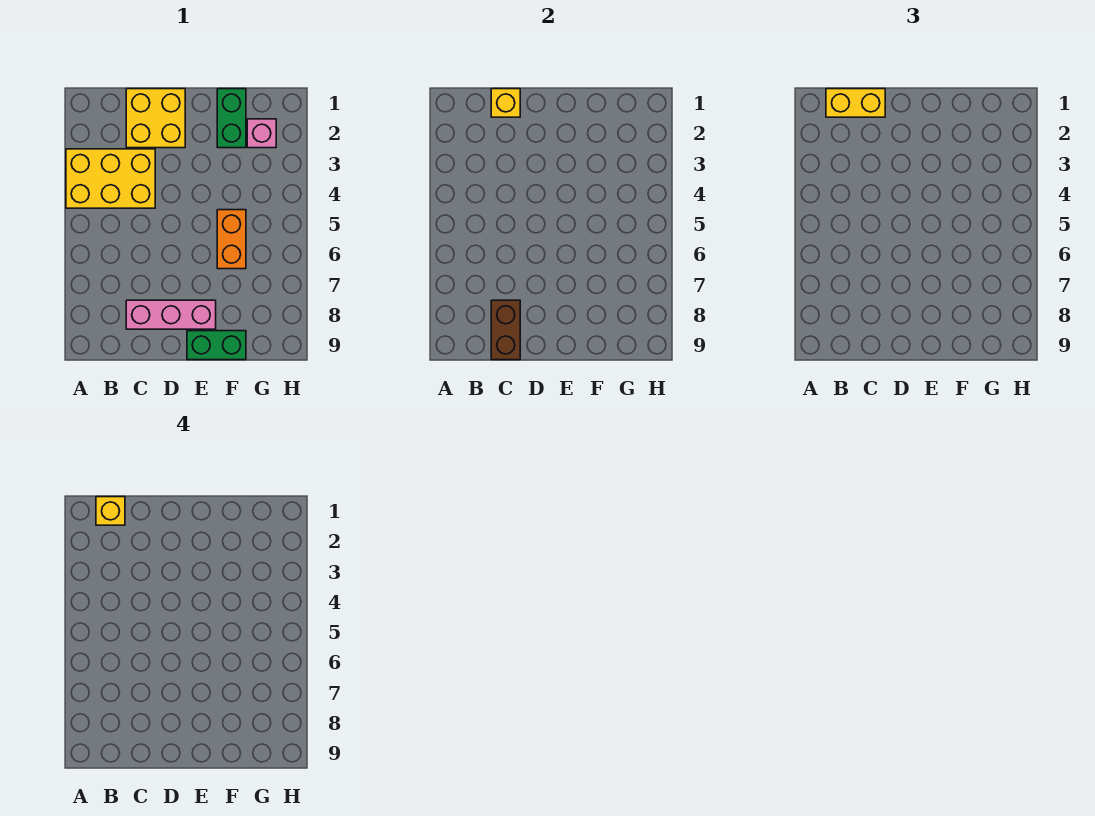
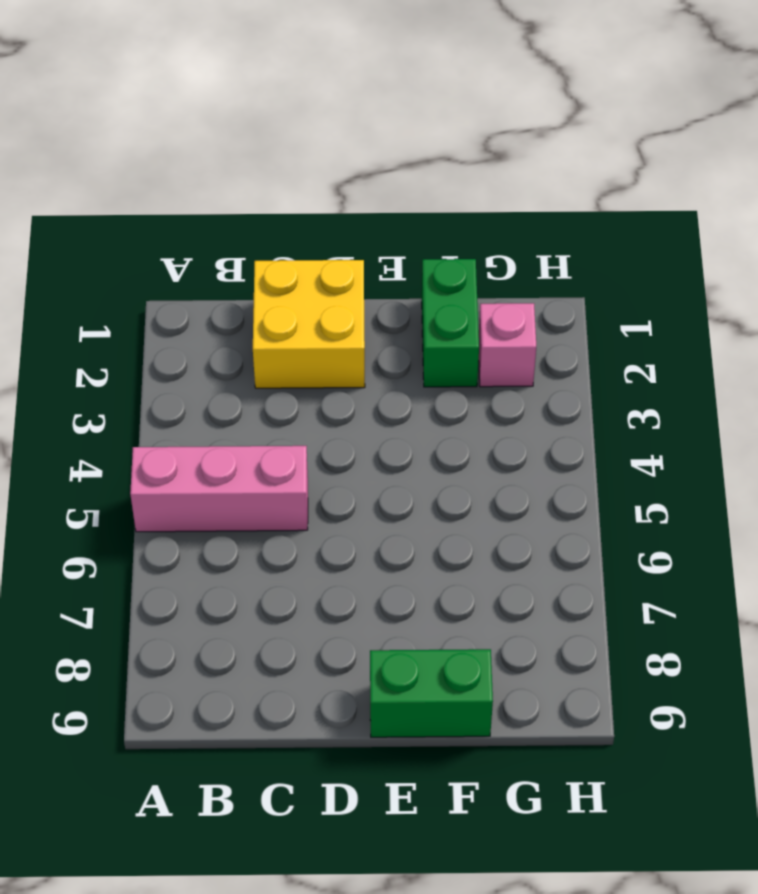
pink brick A5:C5 level 1 -> pink brick C8:E8 level 1
none -> yellow brick A3:C4 level 1
none -> orange brick F5:F6 level 1

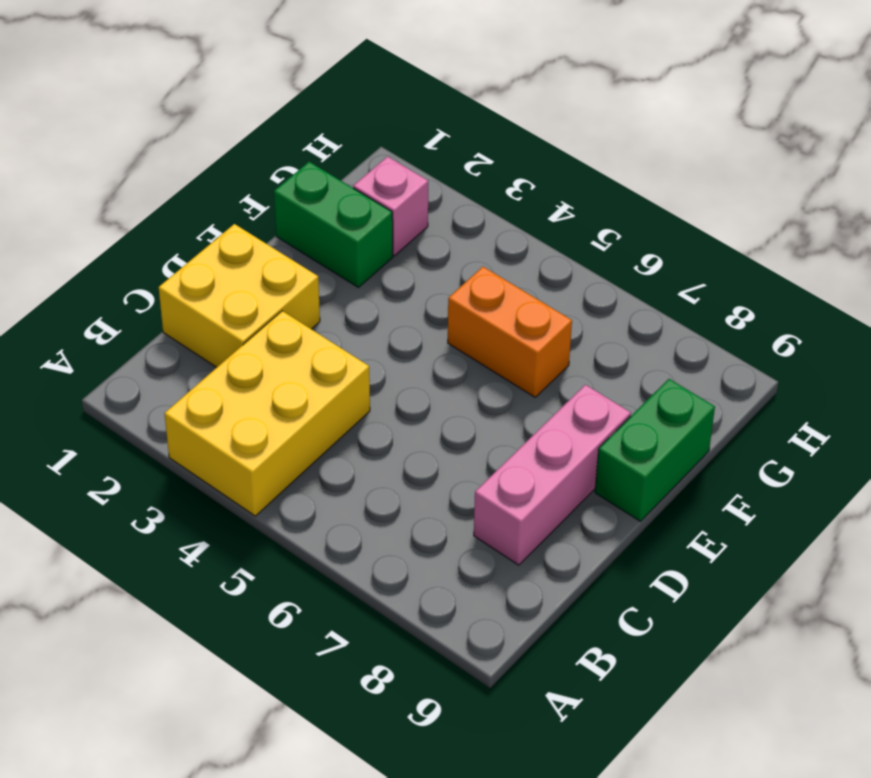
none -> yellow brick C1 level 2
none -> brown brick C8:C9 level 2

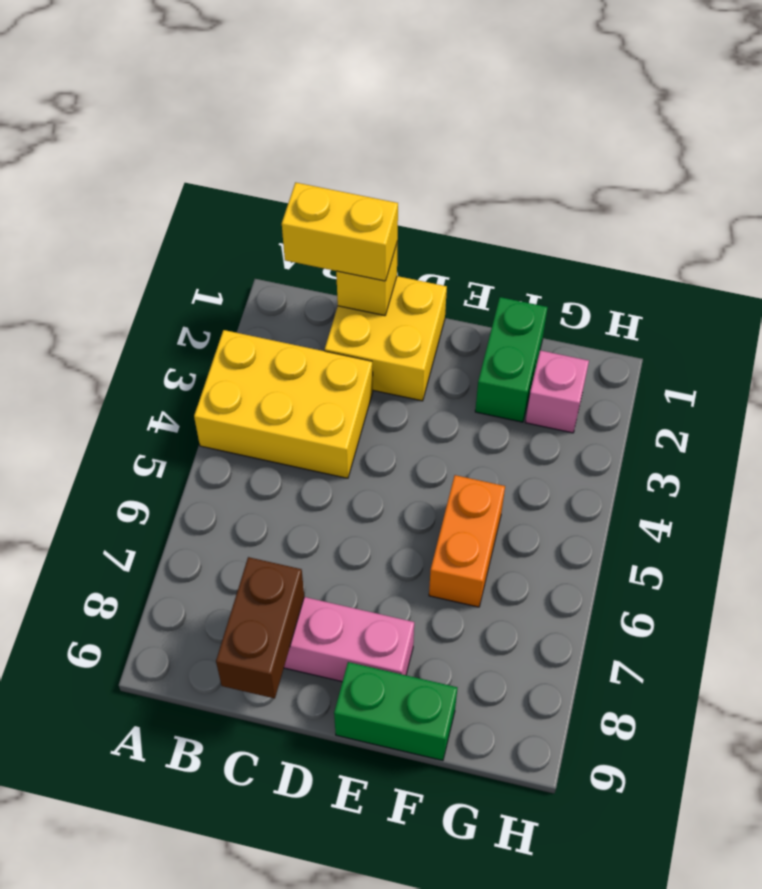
none -> yellow brick B1 level 4

